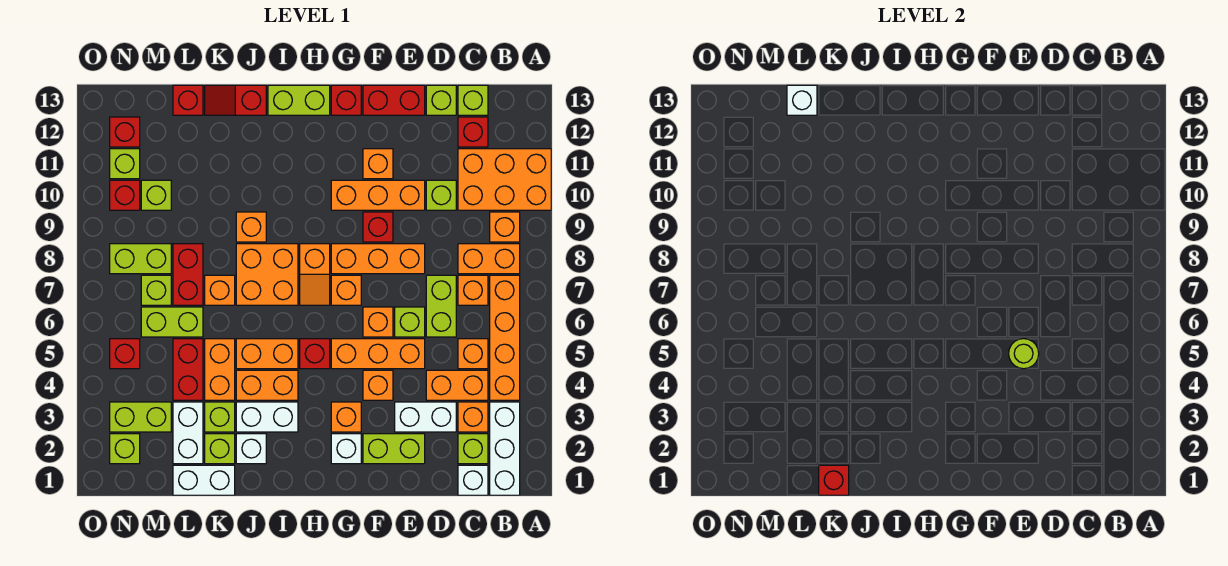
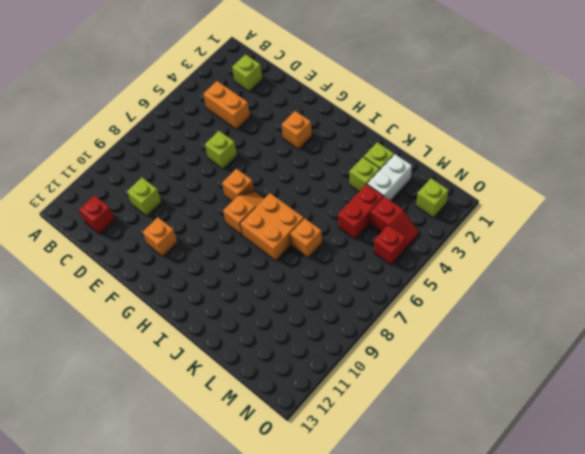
red slope M4:N4 level 1 top M -> red slope J13:K13 level 1 top J
none -> orange brick A10:C11 level 1
none -> white brick B1:B3 level 1
none -> orange brick B4:B7 level 1
none -> orange brick B8:C8 level 1

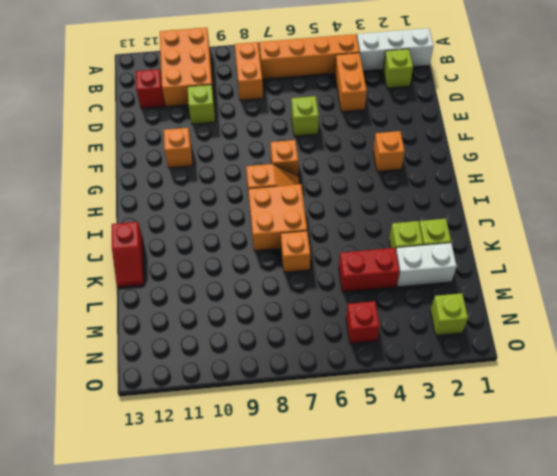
none -> orange brick B9 level 1
none -> white brick C1 level 1
none -> orange brick C3 level 1
none -> orange brick C5 level 1

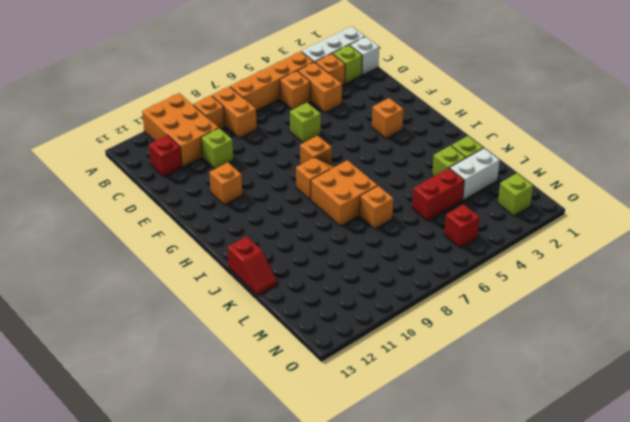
none -> orange brick C7 level 1
none -> lime brick C13 level 1
none -> white brick D3:E3 level 1
none -> lime brick D6:D7 level 1

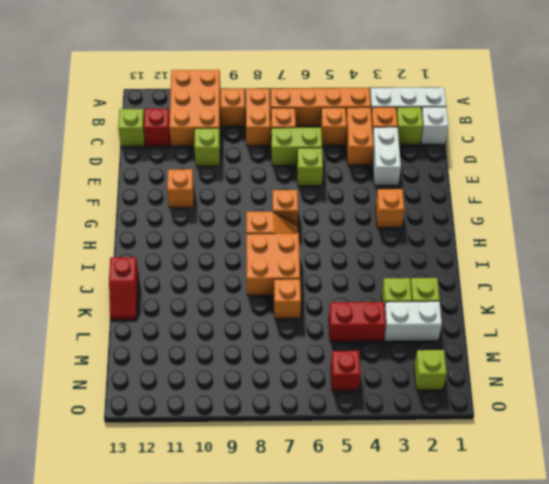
none -> lime brick D13 level 1
none -> lime brick E2:F2 level 1
none -> orange brick E5:G5 level 1
none -> orange brick E8:G8 level 1

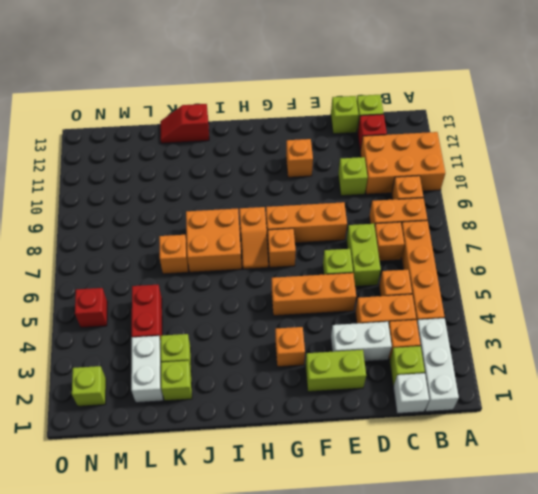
none -> orange brick E10:G10 level 1
none -> red brick E13:F13 level 1
none -> orange brick F4 level 1
none -> orange brick F6 level 1

